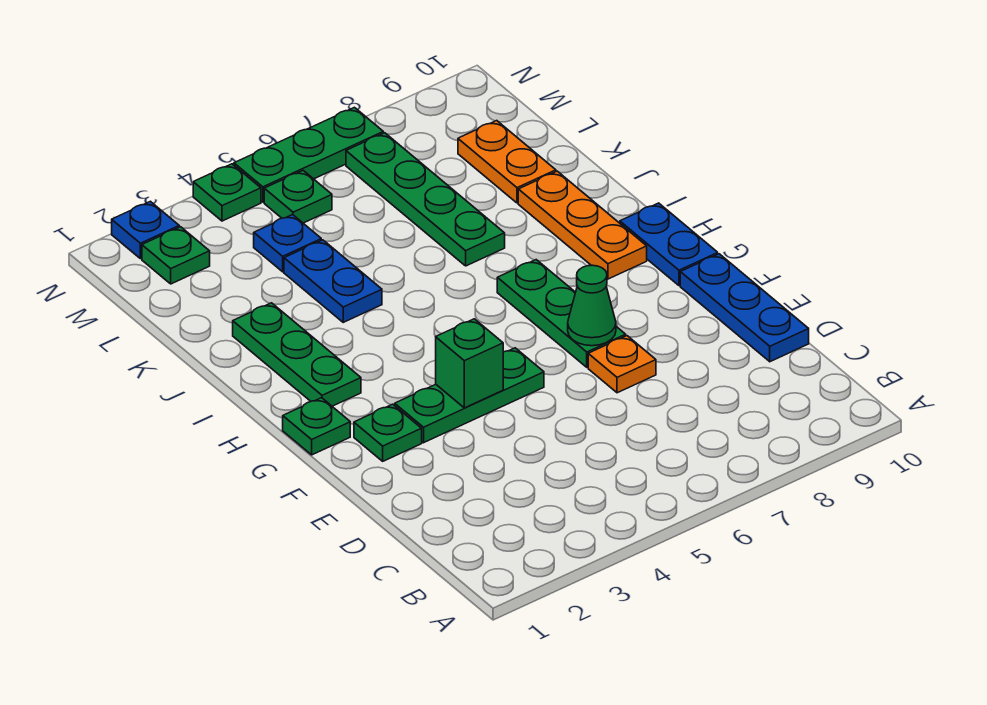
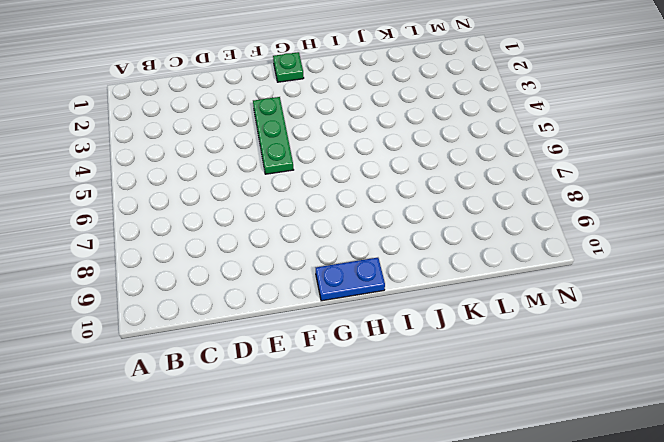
none -> blue plate D10:F10 level 1
none -> orange plate E7 level 1
none -> green plate F2 level 1

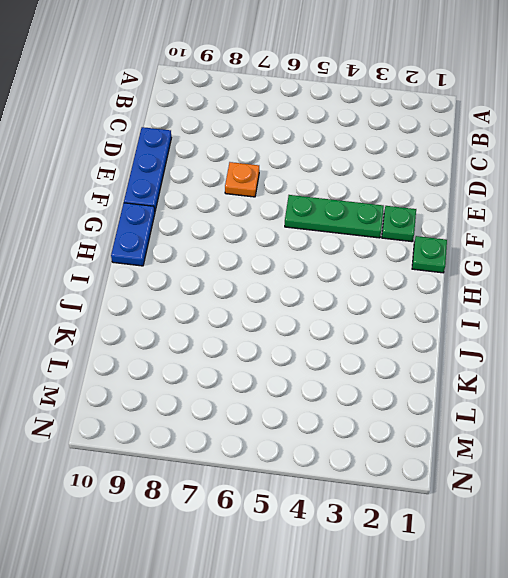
none -> green plate F7:H7 level 1
none -> green plate H2:J2 level 1
none -> orange plate H9:J9 level 1

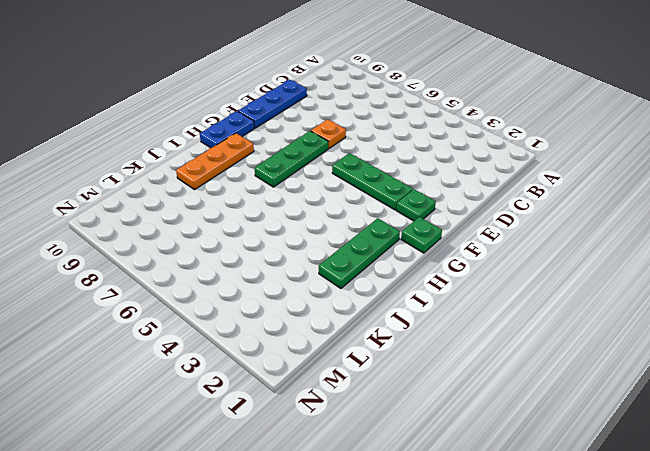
none -> blue plate J4:K4 level 1
none -> green plate J7:M7 level 1
none -> orange plate K9:L9 level 1

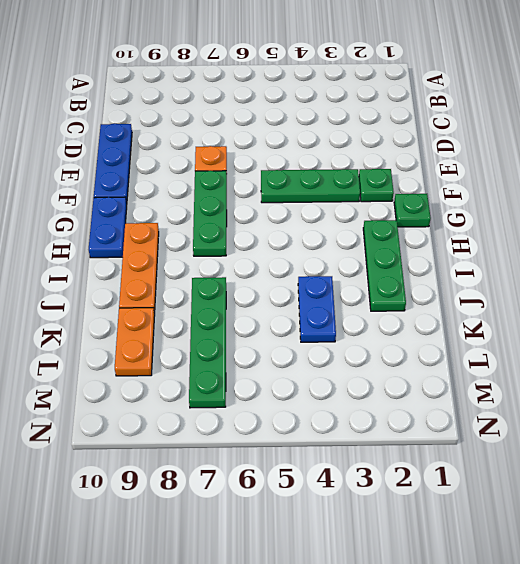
none -> blue plate L4 level 1
none -> green plate M2 level 1
none -> green plate M5 level 1

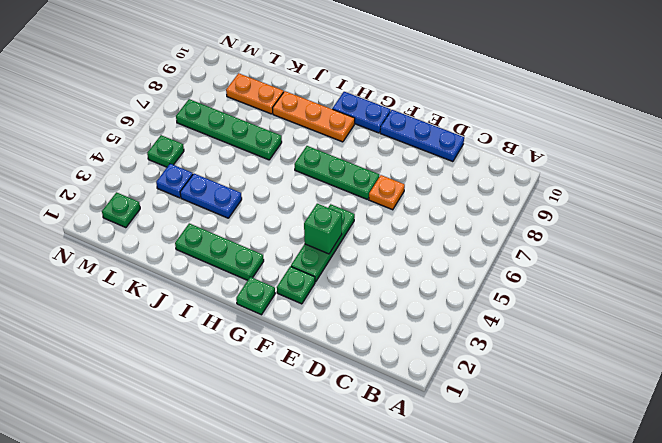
none -> blue plate N2 level 1
none -> green plate N4 level 1
none -> green plate N5:N7 level 1

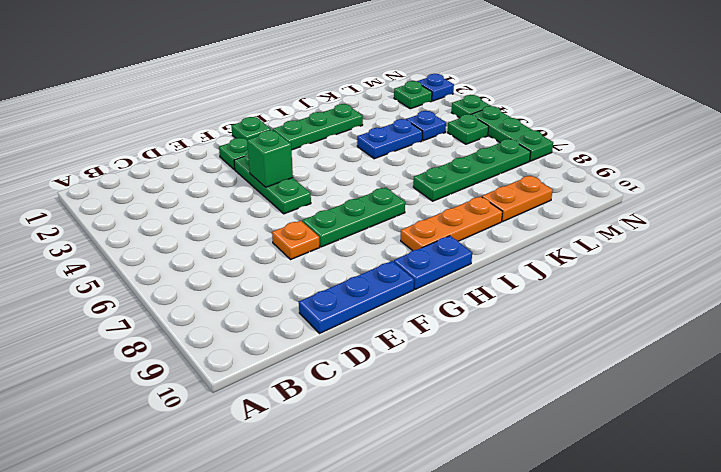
none -> green cone F7 level 2

